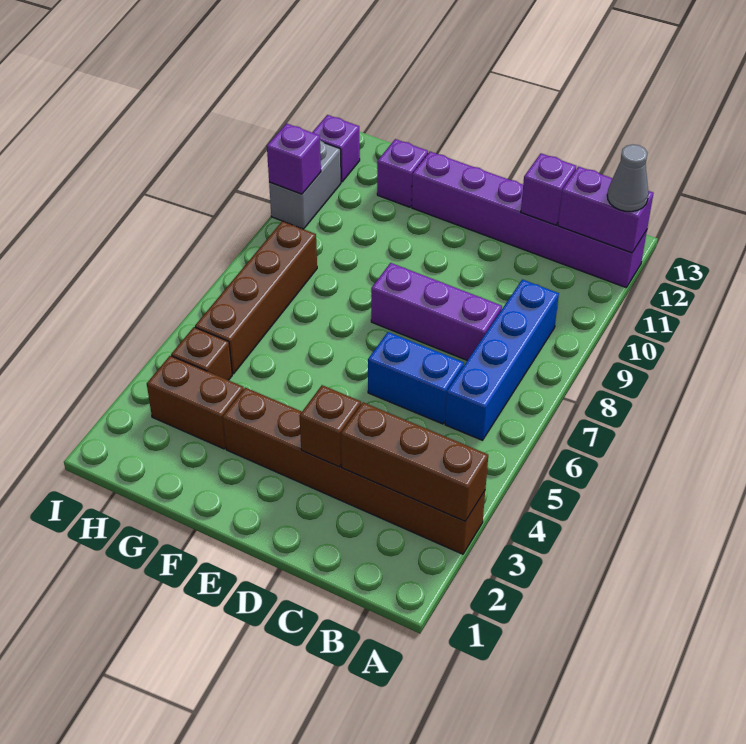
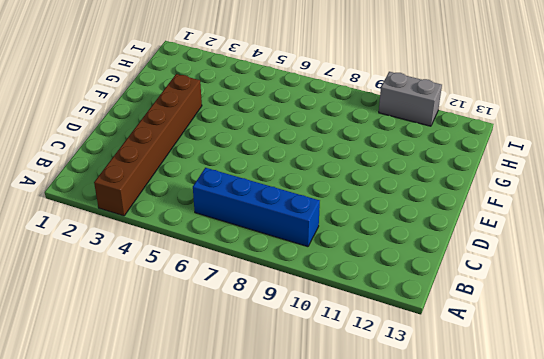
none -> purple brick A12:F12 level 1
none -> blue brick C6:D6 level 1
none -> purple brick C8:E8 level 1

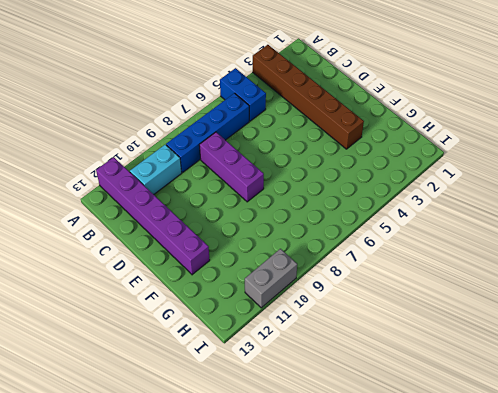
blue brick A5:B5 level 1 -> blue brick C6:D6 level 1
cyan brick B10:B11 level 1 -> none
none -> brown brick G3:H3 level 1
none -> purple brick G12 level 1
none -> brown brick H4 level 1

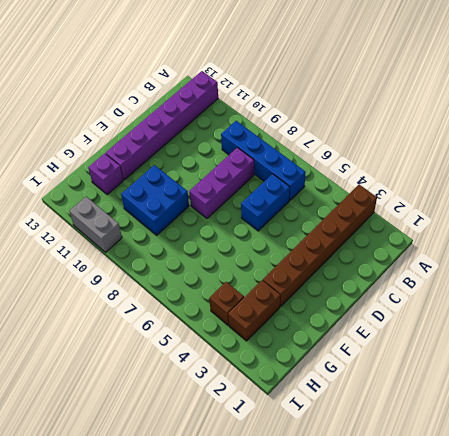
blue brick F9:G10 level 1 -> none
none -> brown brick H5:H8 level 1
none -> purple brick I12 level 1
none -> brown brick A3:C3 level 2

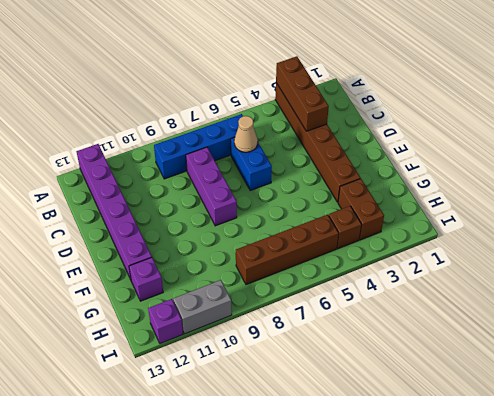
tan cone C6 level 2 -> none
none -> purple brick A12:B12 level 2
none -> purple brick C12 level 2
none -> brown brick D3 level 2

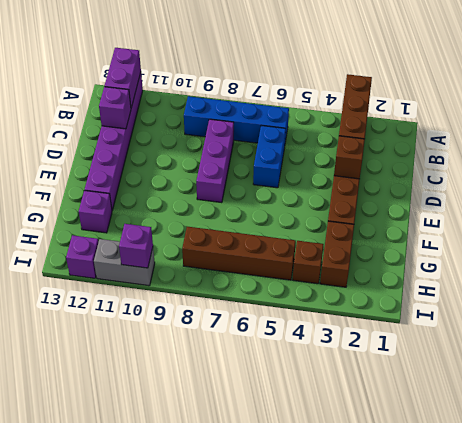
none -> grey cone A12 level 3

